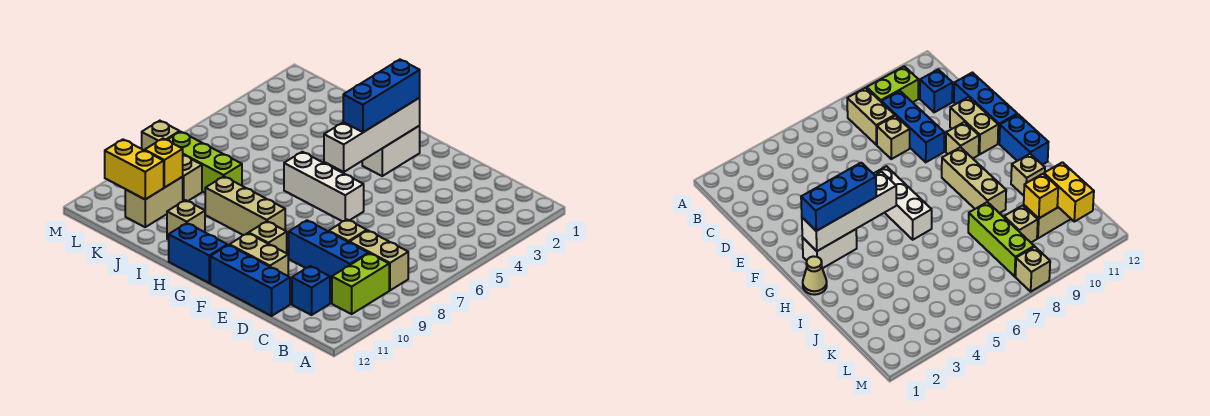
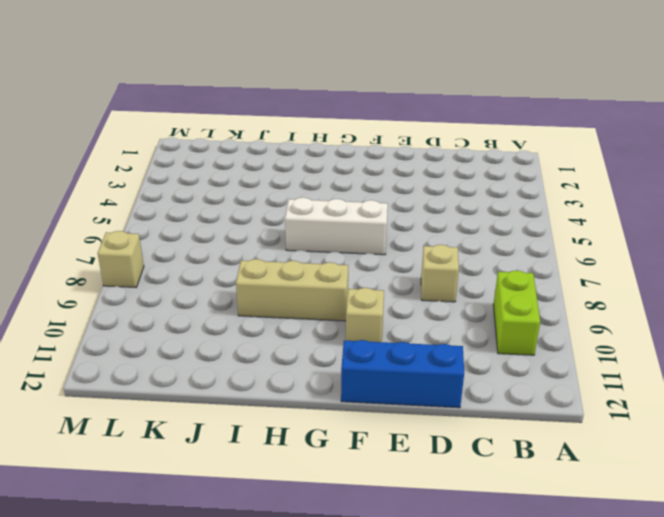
none -> tan brick B8:C8 level 1
none -> blue brick C9:E9 level 1
none -> blue brick C11 level 1

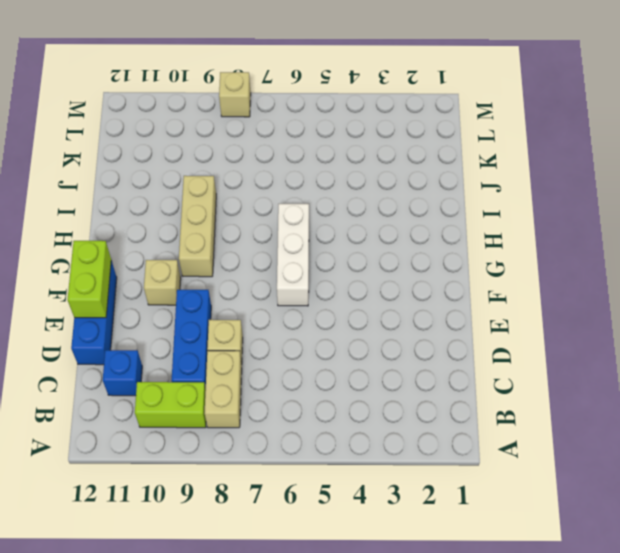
lime brick E12:F12 level 2 -> none
none -> tan brick E11:F11 level 1
none -> white brick G2:G3 level 1
none -> blue brick G12:H12 level 1

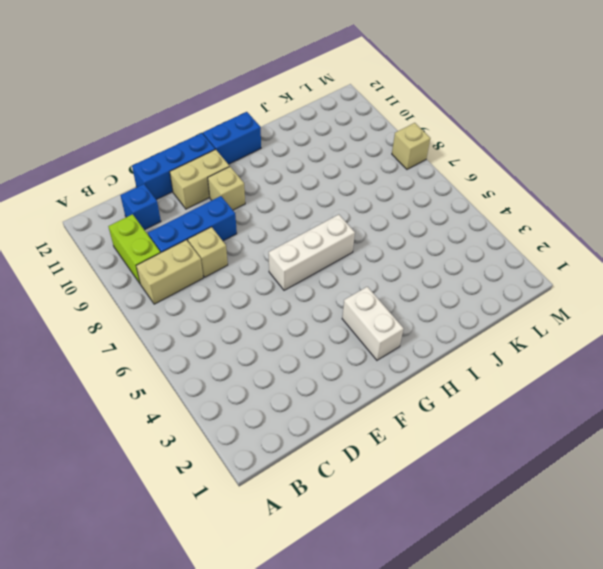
none -> tan brick G9:I9 level 1
none -> tan cone H1 level 1
none -> tan brick I11 level 1

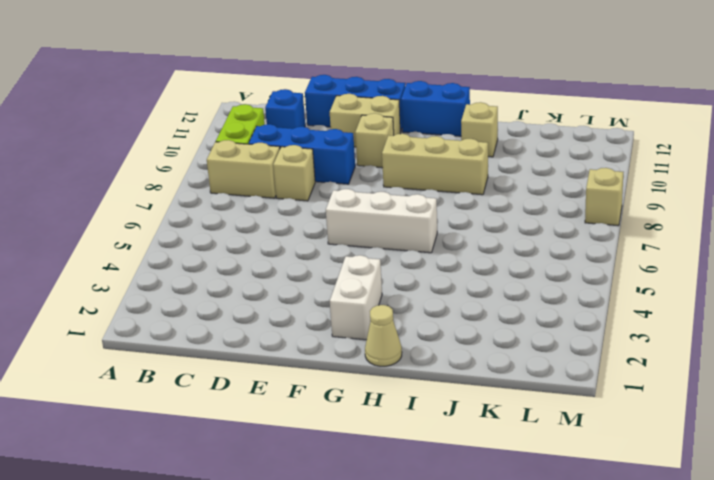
none -> lime brick J8:L8 level 1
none -> tan brick K9 level 1
none -> tan brick K10:K11 level 1

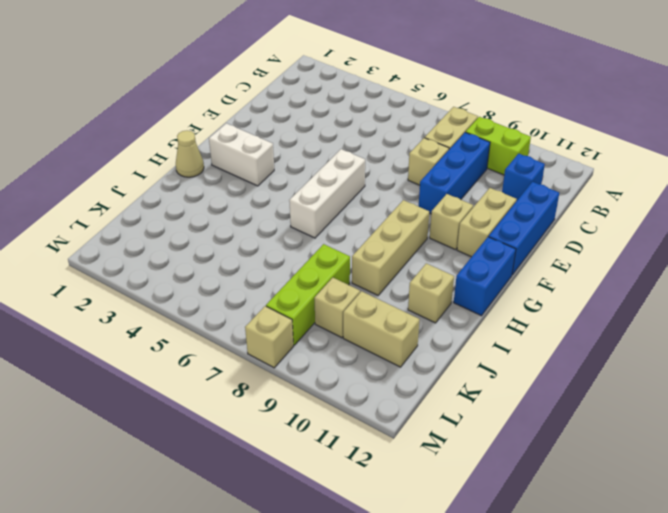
none -> white brick G2:G5 level 2
none -> yellow brick K10 level 2
none -> yellow brick K11:L11 level 2

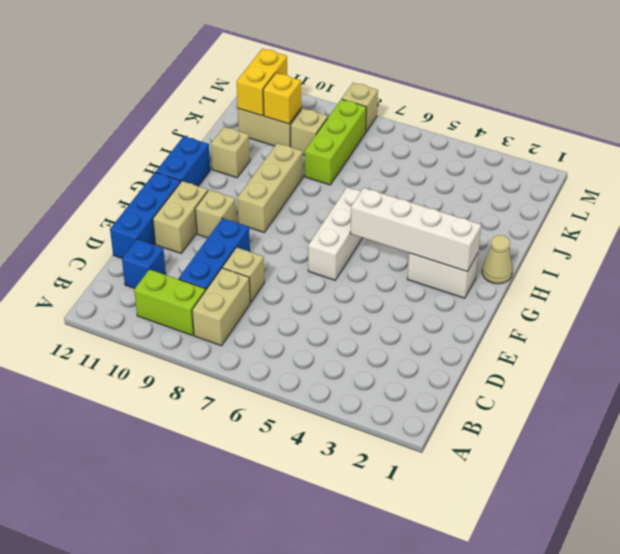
none -> blue brick G2:G4 level 3

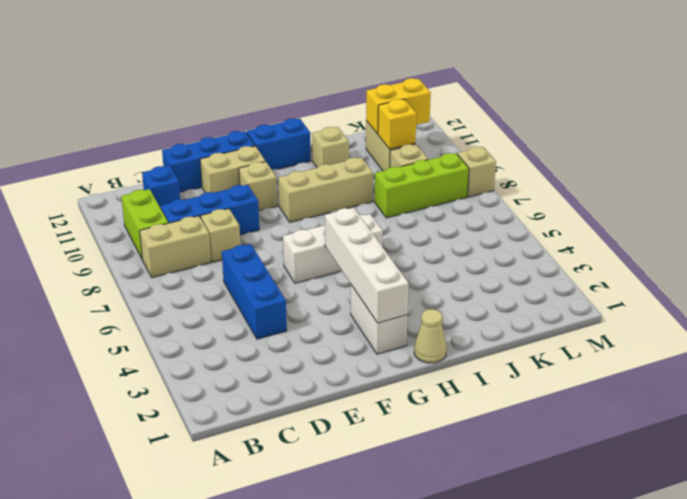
blue brick D4:D6 level 1 -> blue brick G2:G4 level 3

